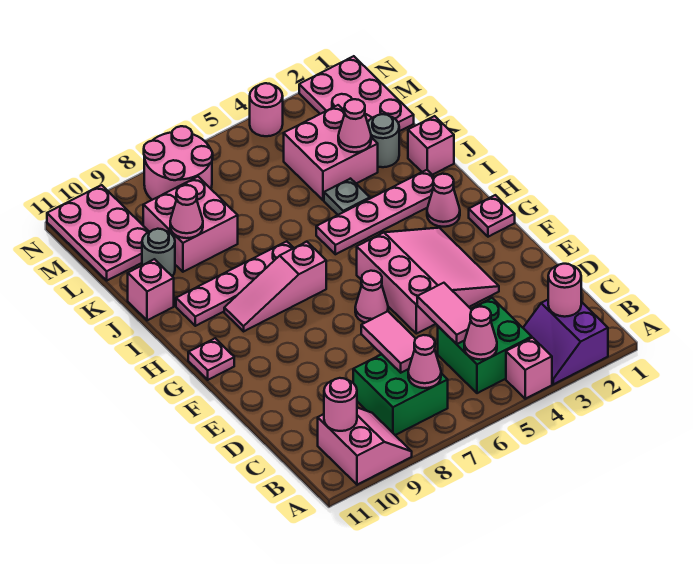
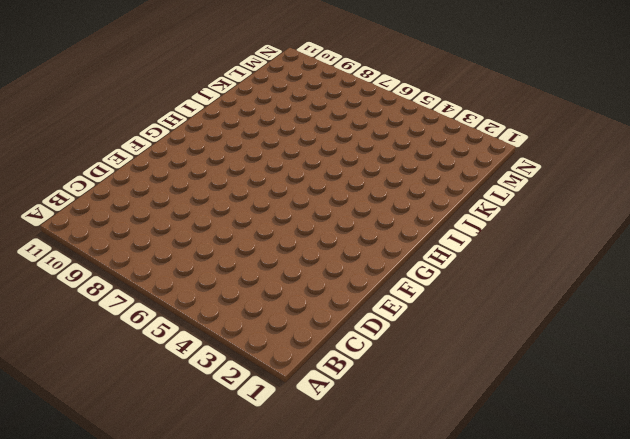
none -> purple slope A2:B3 level 1 top 2
none -> pink brick A4 level 1
none -> pink slope A9:B10 level 1 top 10
none -> green brick B4:C5 level 1

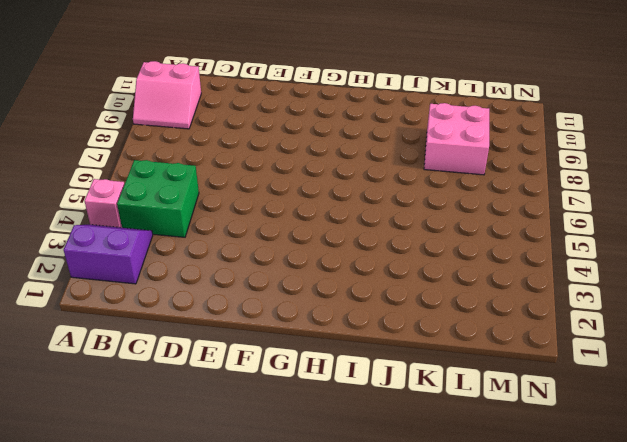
none -> green brick B7:C8 level 1
none -> pink slope E3:G5 level 1 top 5
none -> pink cone F6 level 1
none -> pink plate G1 level 1

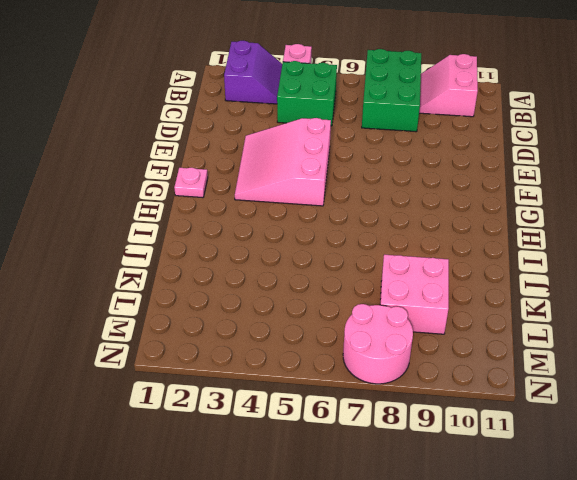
green brick A7:C8 level 1 -> green brick B7:C8 level 1
none -> pink cone F6 level 1
none -> pink plate G11 level 1
none -> pink cone H2 level 1
none -> pink slope H7:H9 level 1 top 7

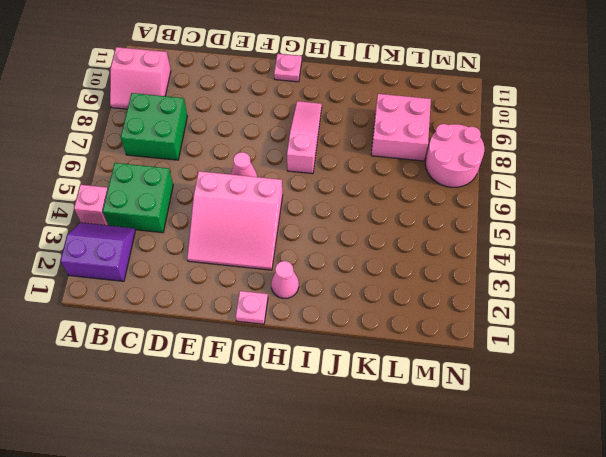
none -> pink plate I2:I5 level 1
none -> pink plate I7:I10 level 1
none -> pink brick J1 level 1
none -> grey plate J4 level 1

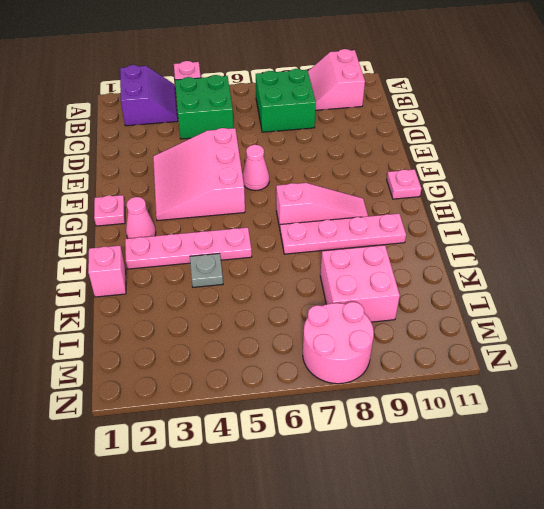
none -> pink brick J11 level 1
none -> grey round brick K2 level 1
none -> pink brick K3:L4 level 1
none -> grey round brick K10 level 1

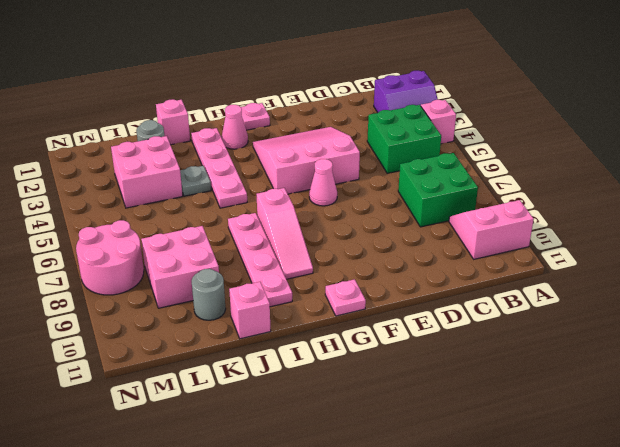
none -> pink plate L1:N2 level 1
none -> pink plate L10:N11 level 1
none -> pink round brick N4 level 1
none -> pink round brick B2 level 2

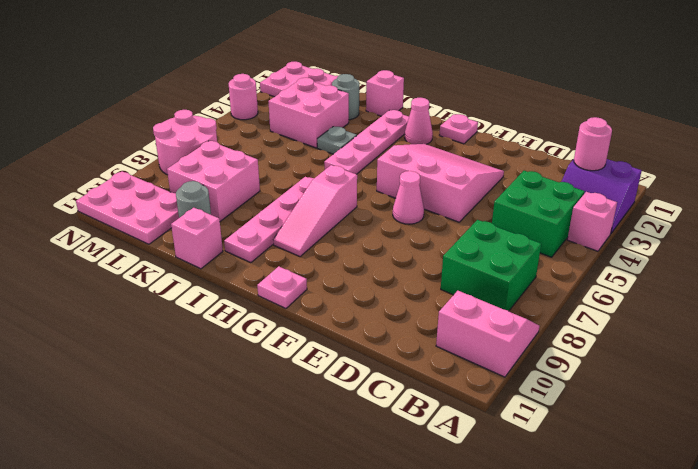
none -> pink cone B5 level 2
none -> pink cone B7 level 2
none -> pink round brick B10 level 2
none -> pink tile C5:D5 level 2

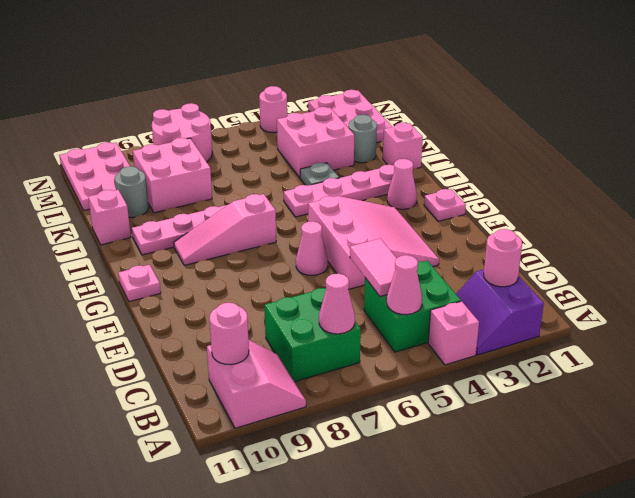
none -> pink tile C7:D7 level 2
none -> pink cone K3 level 2
none -> pink cone K9 level 2

